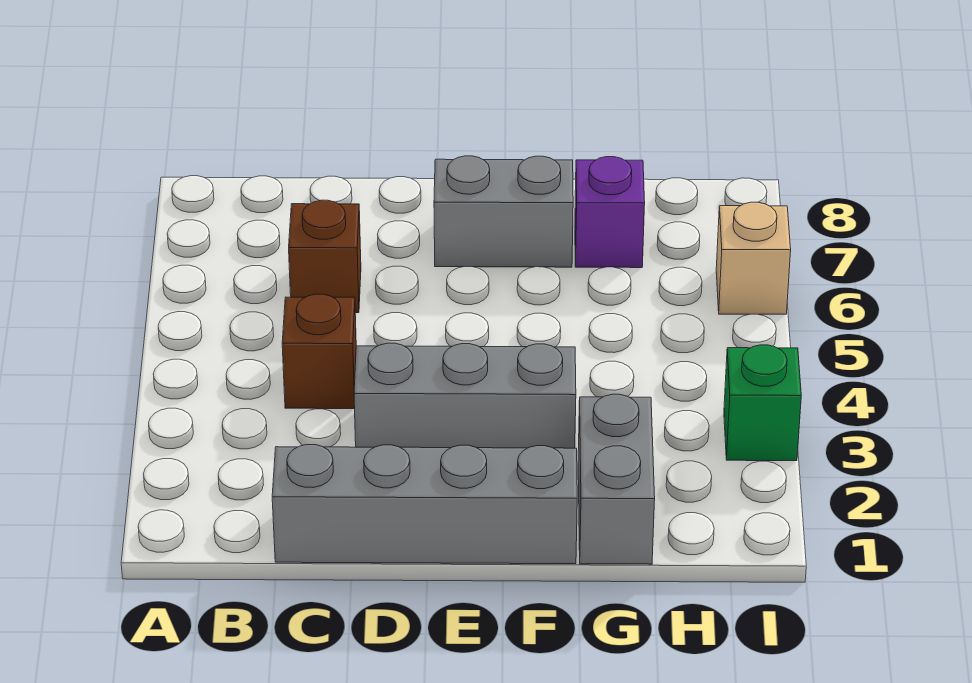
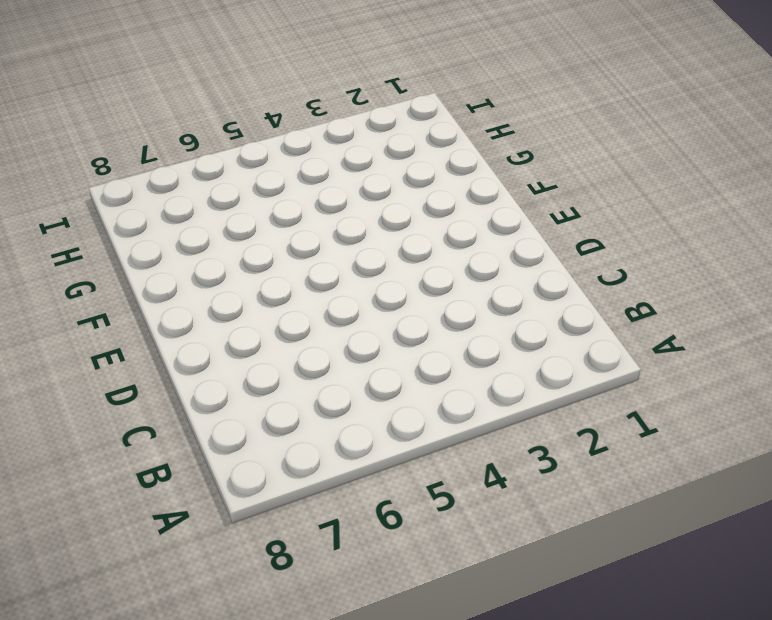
none -> grey brick C1:F1 level 1
none -> brown brick C4 level 1

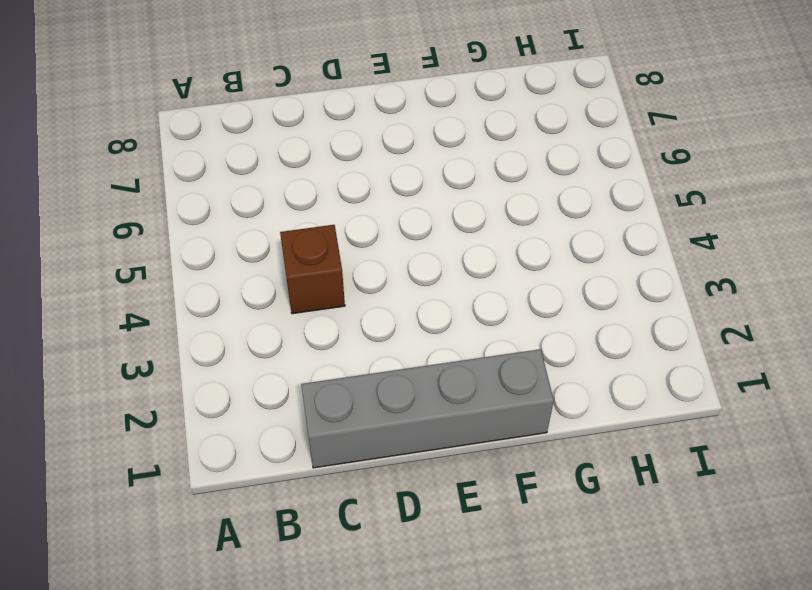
none -> brown brick C6 level 1
none -> grey brick D3:F3 level 1

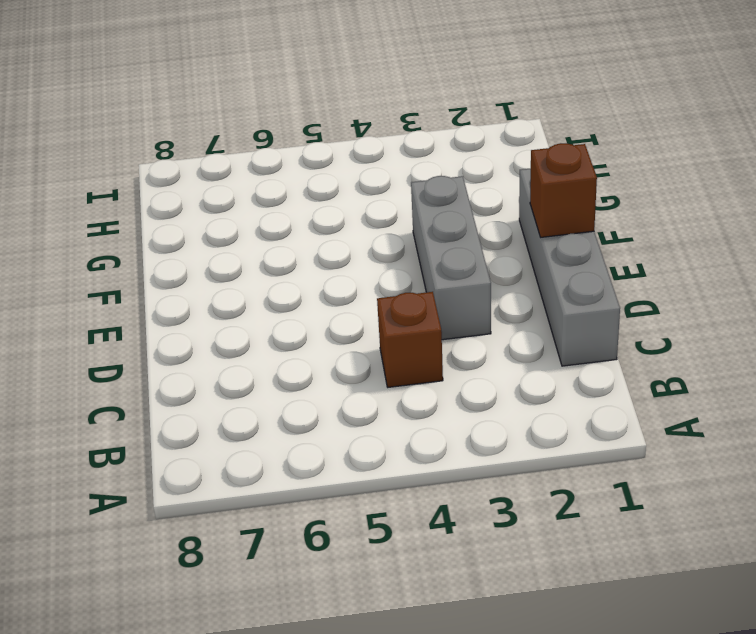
brown brick E1 level 2 -> brown brick C6 level 1
none -> grey brick E7:F7 level 1
none -> grey brick G1:G2 level 1

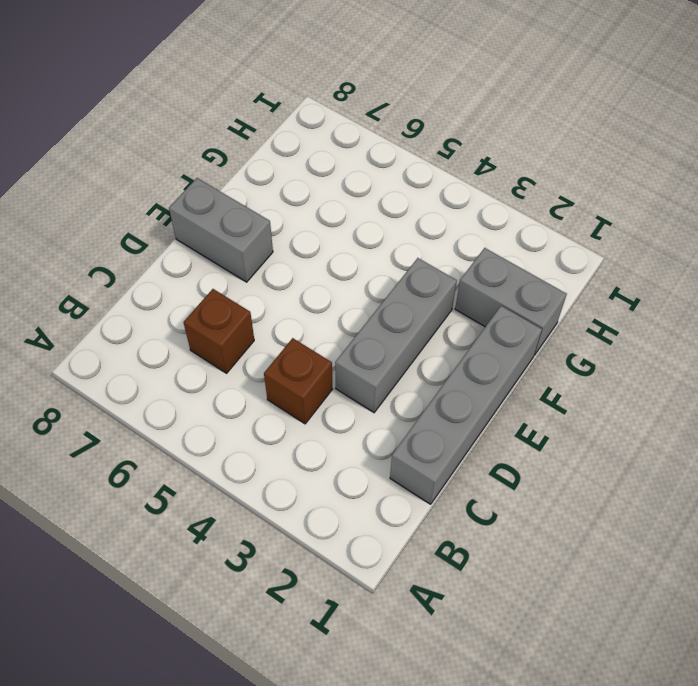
grey brick E7:E8 level 1 -> grey brick E7:F7 level 1
none -> purple brick G7 level 1
none -> green brick I3 level 1

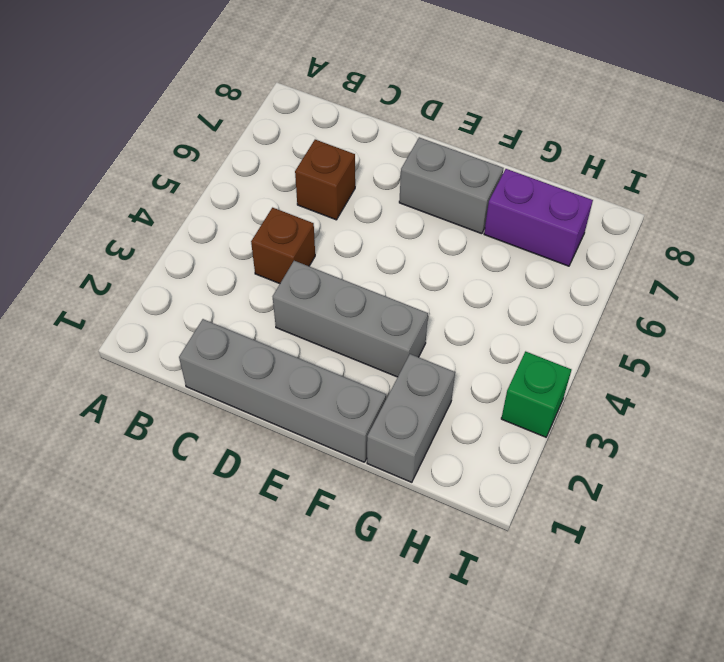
purple brick G7:H7 level 1 -> purple brick G7 level 1
none -> tan brick I6 level 1

